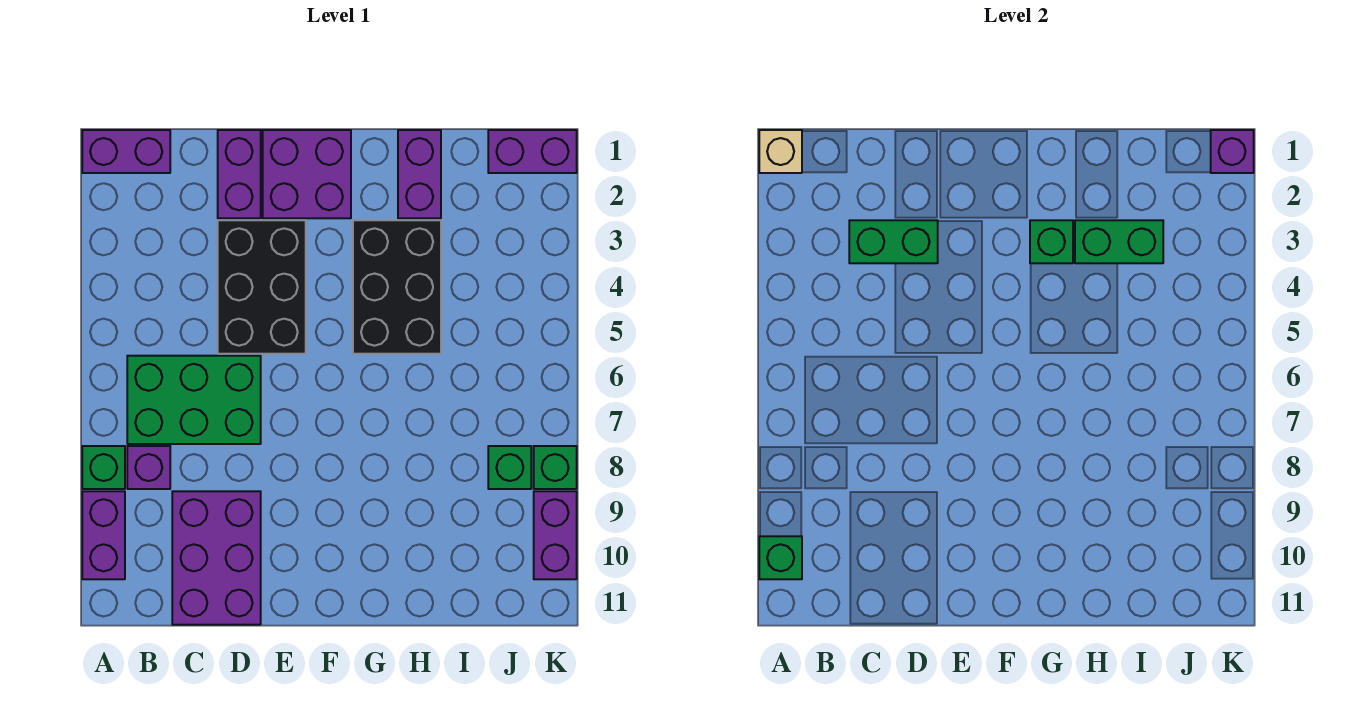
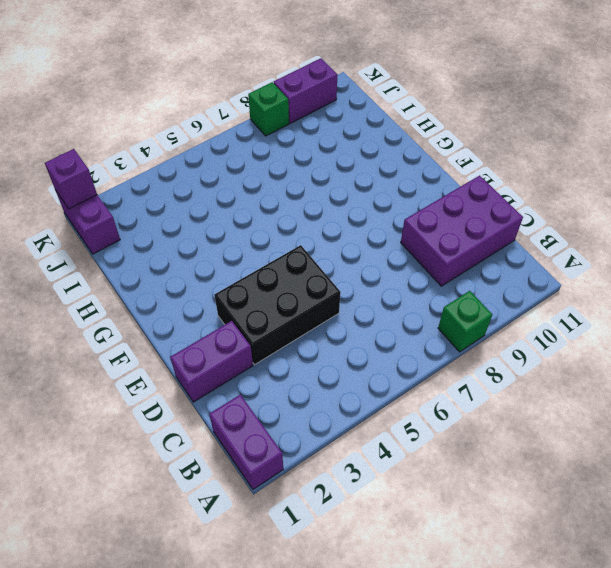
none -> purple brick A9:A10 level 1
none -> green brick B6:D7 level 1
none -> purple brick B8 level 1

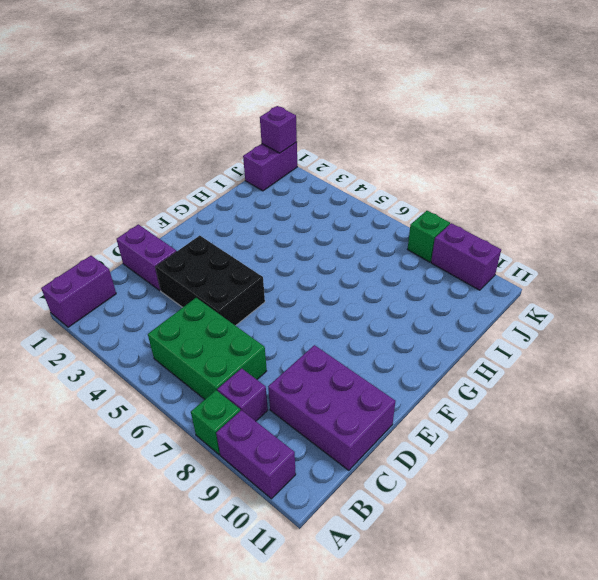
green brick B5:C7 level 1 -> green brick B6:D7 level 1
none -> purple brick E1:F2 level 1
none -> black brick G3:H5 level 1
none -> purple brick H1:H2 level 1

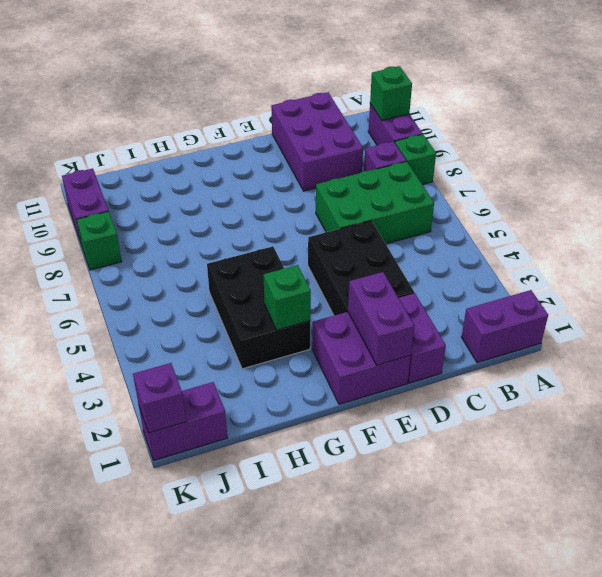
purple brick E1:E2 level 2 -> purple brick H1:H2 level 1
none -> green brick J8 level 1
none -> tan brick A1 level 2
none -> green brick C3:D3 level 2

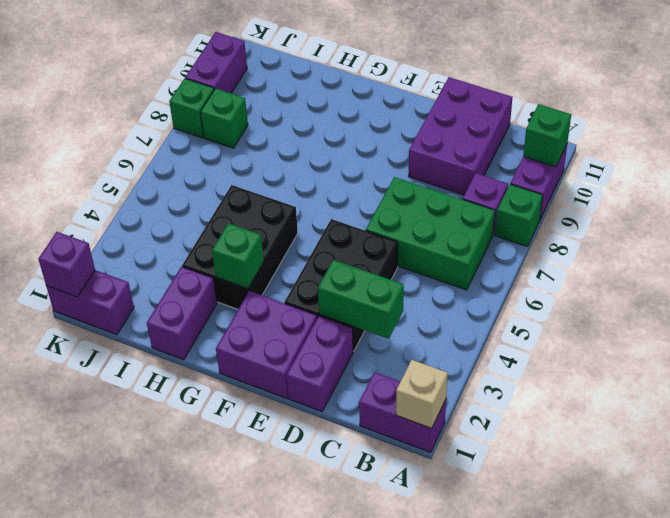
none -> green brick H3:I3 level 2

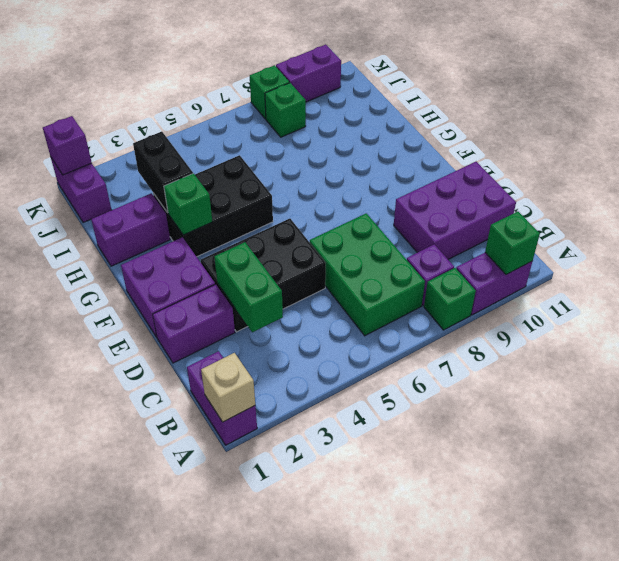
black brick H3:I3 level 2 -> green brick H3:I3 level 2

